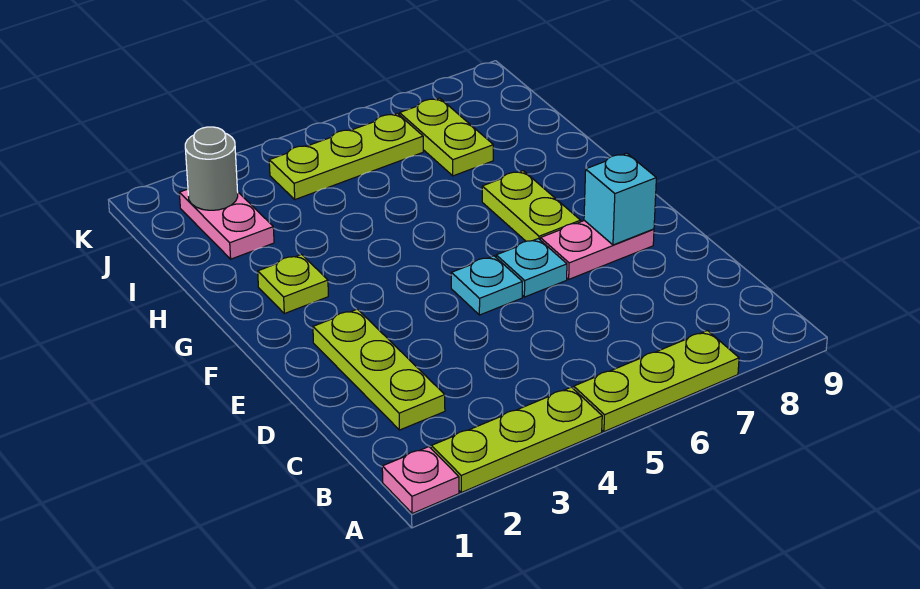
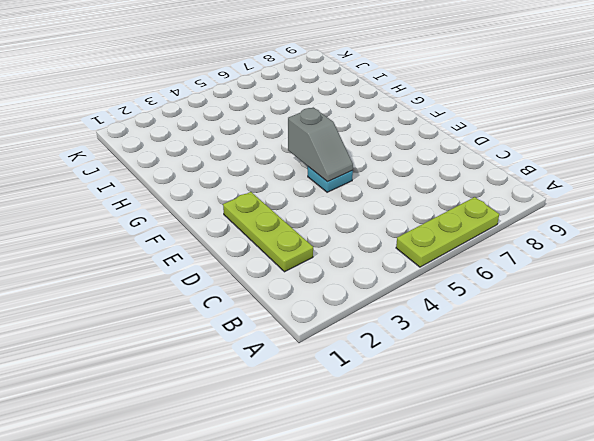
grey slope E5:F5 level 2 top F -> none
none -> pink plate A1 level 1
none -> lime plate A2:A4 level 1
none -> cyan plate E6 level 1

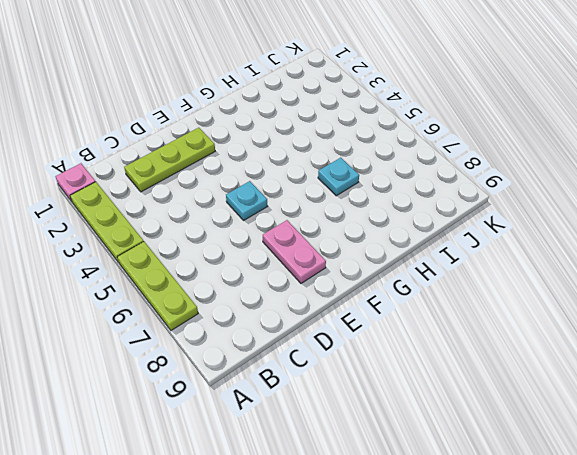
cyan plate H6 level 1 -> cyan plate E6 level 1
none -> lime plate F7:G7 level 1
none -> lime plate G2 level 1
none -> pink plate I2:J2 level 1

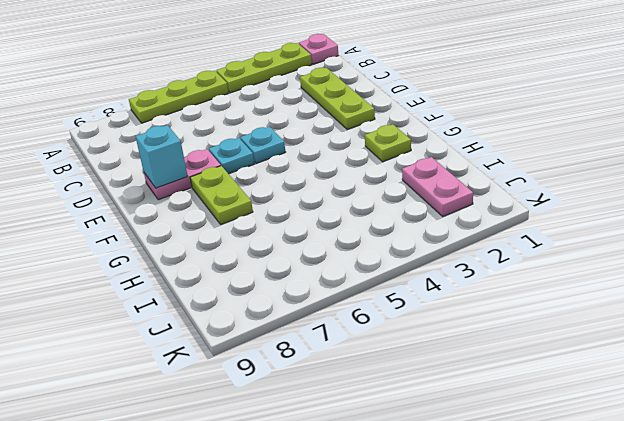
none -> lime plate I7:J7 level 1
none -> lime plate J4:J6 level 1
none -> grey round brick J2 level 2

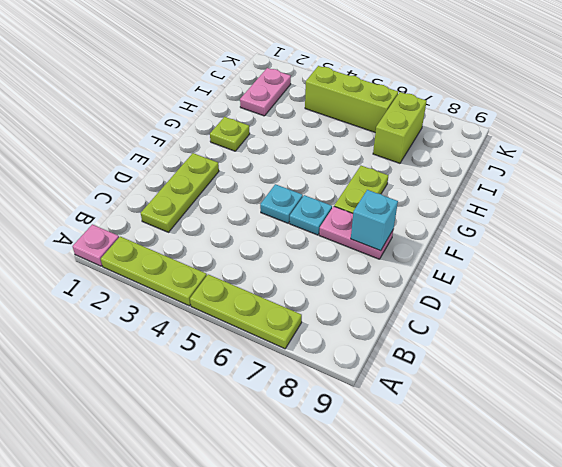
lime brick I7:J7 level 1 -> lime plate I7:J7 level 1
lime brick J4:J6 level 1 -> lime plate J4:J6 level 1
none -> grey round brick J2 level 2

